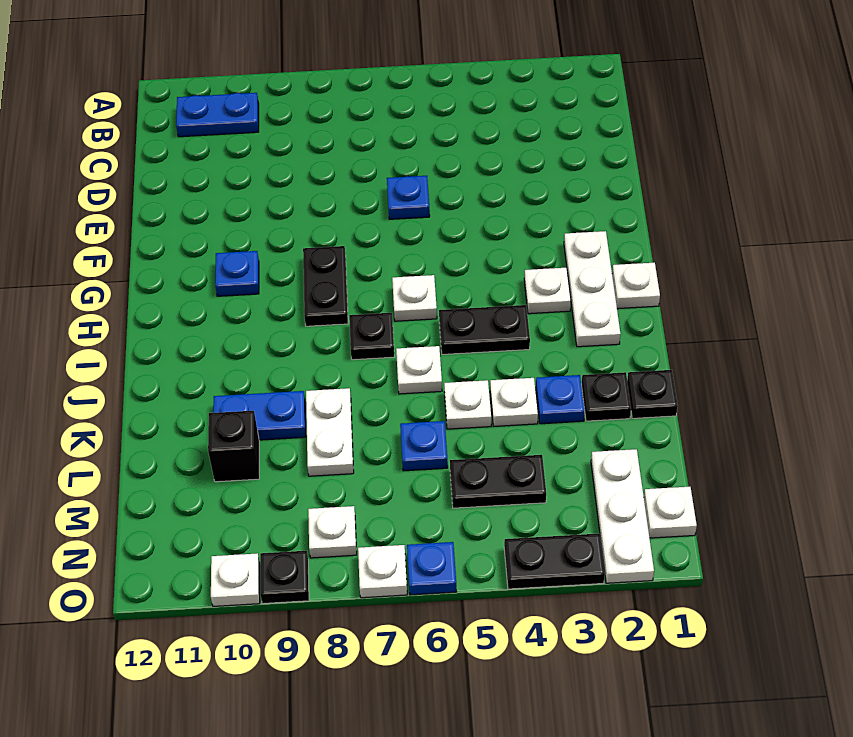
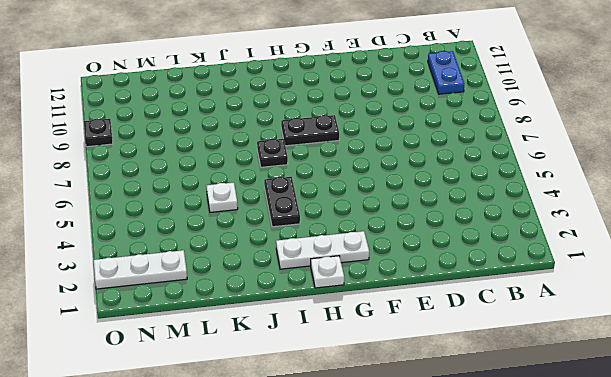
none -> blue plate E6 level 1
none -> blue plate G10 level 1
none -> white plate H3 level 1

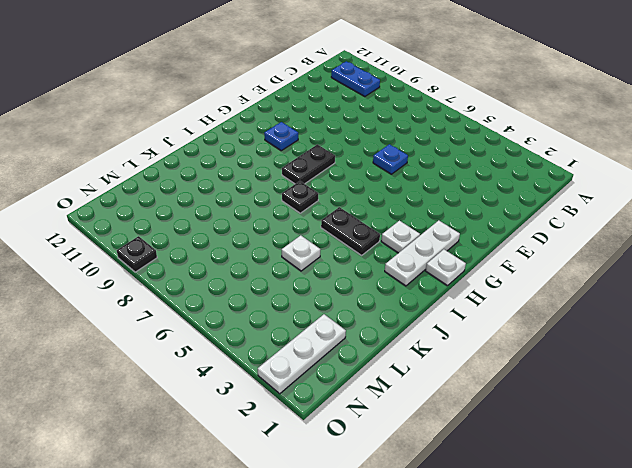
none -> white plate H6 level 1
none -> white plate J6 level 1
none -> black plate K1 level 1

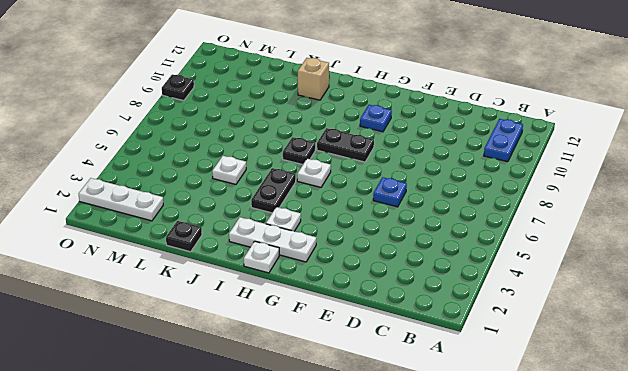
tan brick J11 level 1 -> none
none -> white plate J6 level 1
none -> black plate K2 level 1
none -> blue plate K3 level 1

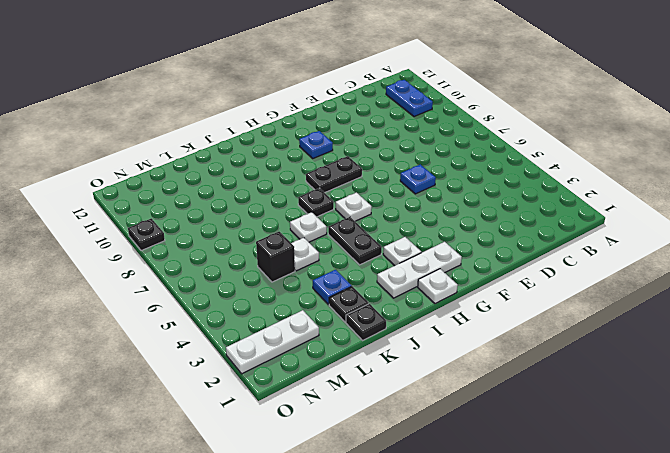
black brick L5 level 1 -> black brick L10 level 1
none -> white plate K4 level 1
none -> white plate K8:L8 level 1
none -> blue plate K9:K10 level 1

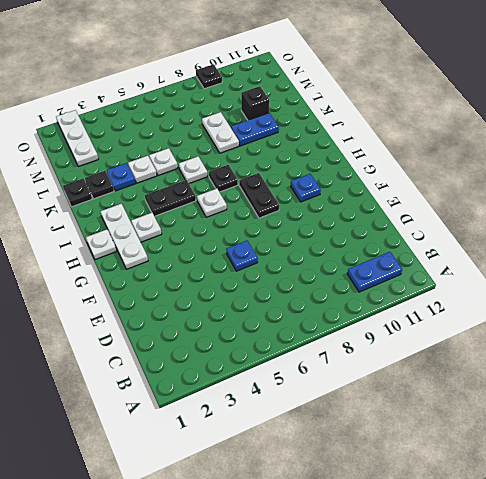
none -> blue plate L6 level 1
none -> black plate M4:M5 level 1
none -> white plate N1 level 1

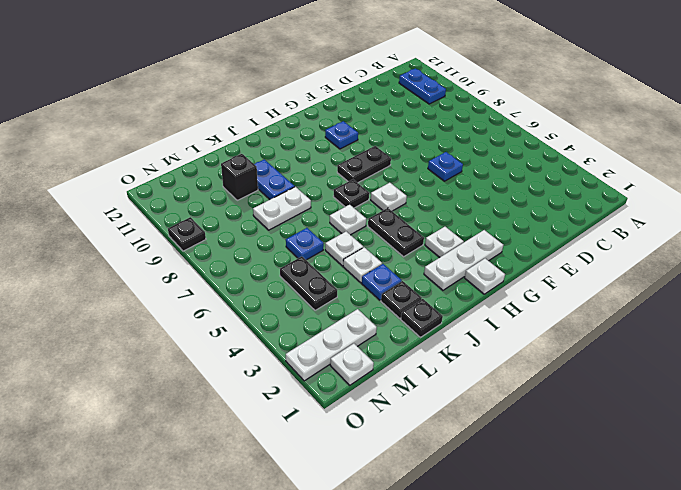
none -> white plate N8 level 1
none -> black plate O3:O4 level 1
none -> blue plate O6 level 1

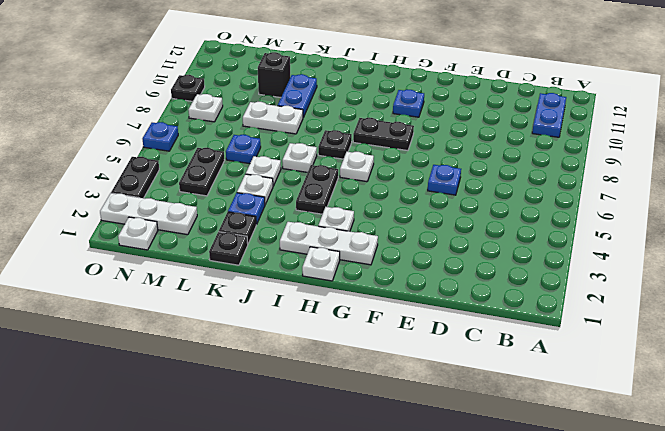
none -> white plate O7 level 1
none -> white plate O10 level 1

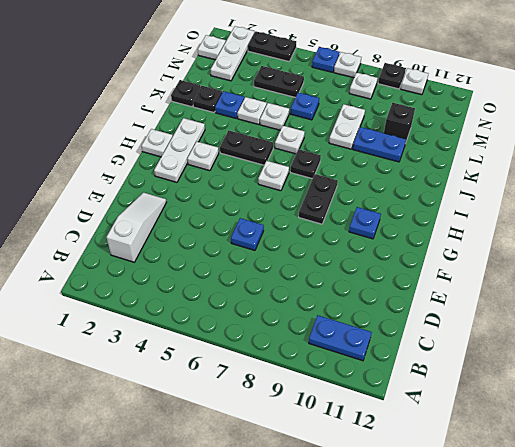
white slope C2:E2 level 1 top C -> none

